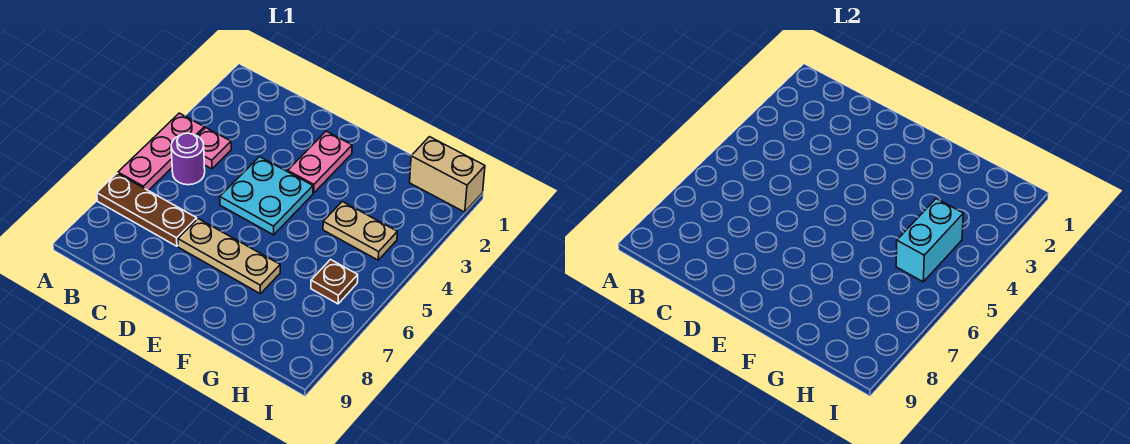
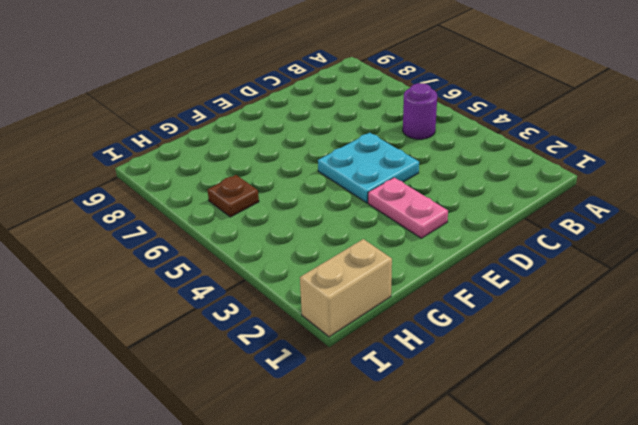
none -> pink plate A4:A6 level 1
none -> brown plate A7:C7 level 1

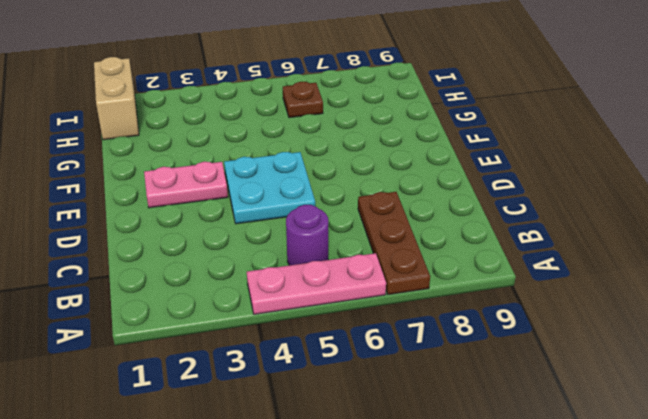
none -> pink plate B4 level 1
none -> tan plate D7:F7 level 1

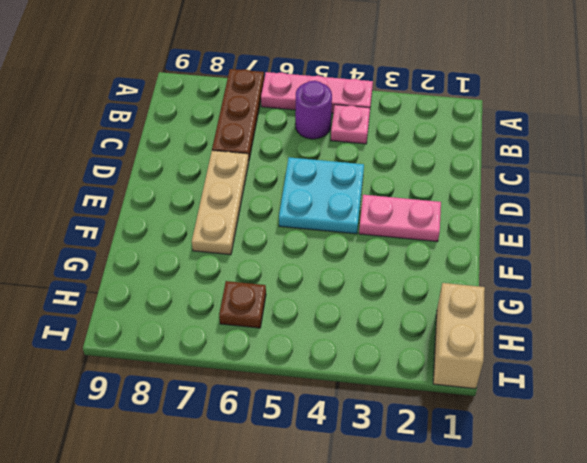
none -> tan plate G4:H4 level 1
none -> cyan brick H4:H5 level 2

